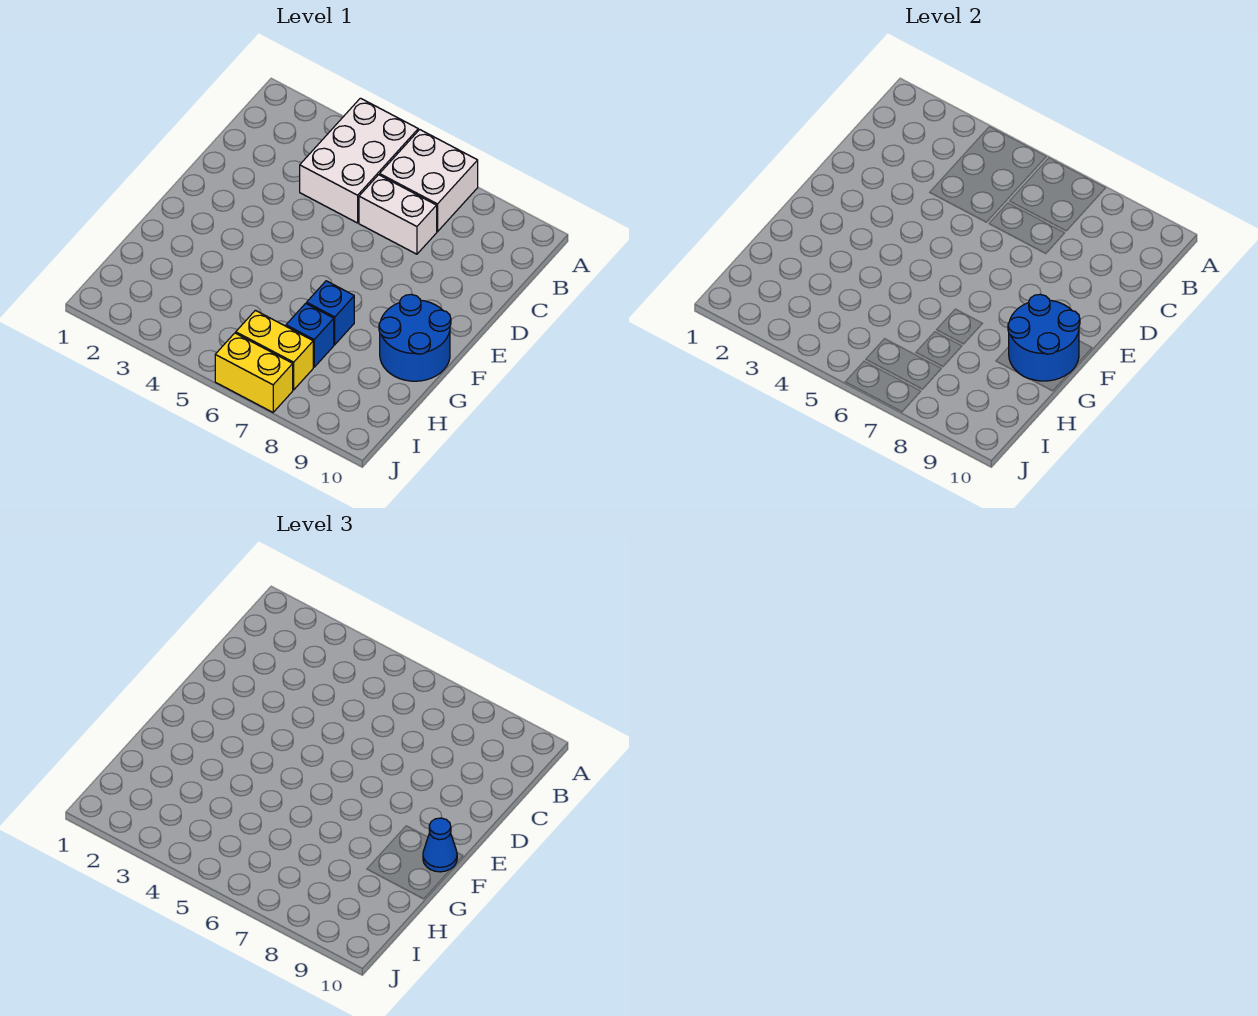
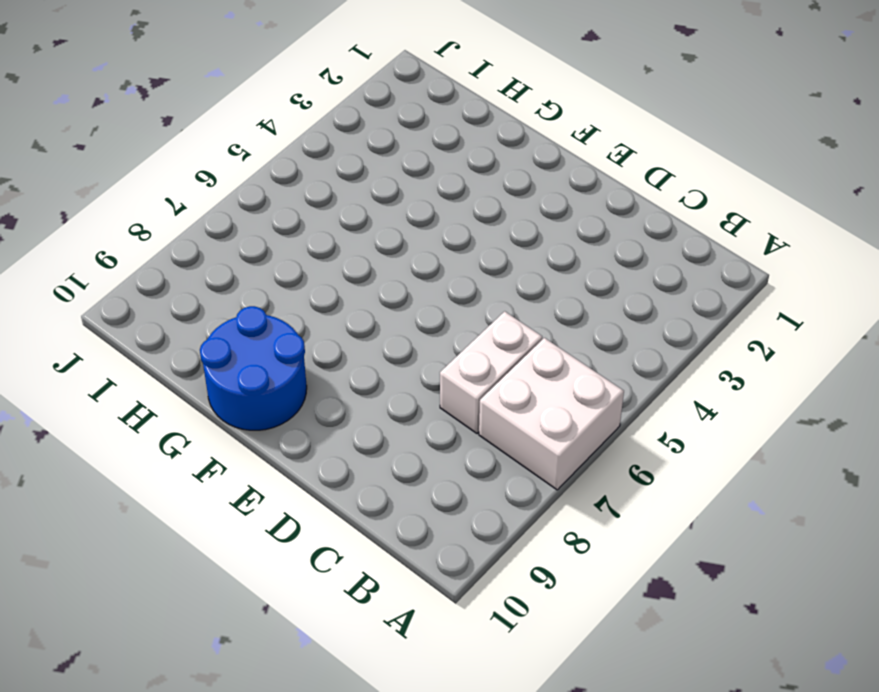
none -> white brick A4:C5 level 1
none -> blue brick G7 level 1

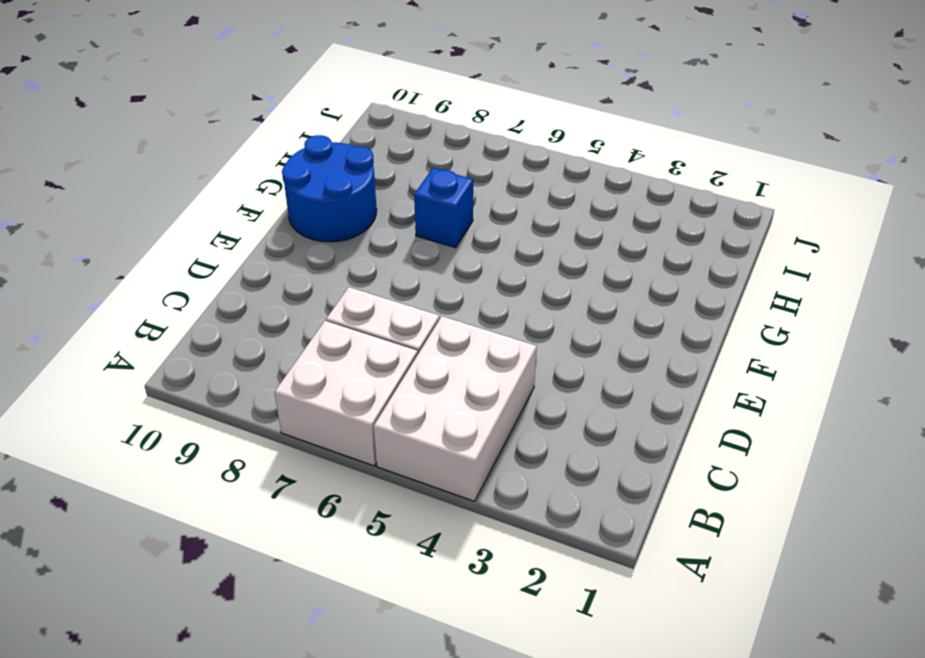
none -> blue brick H7 level 1
none -> yellow brick I6:I7 level 1

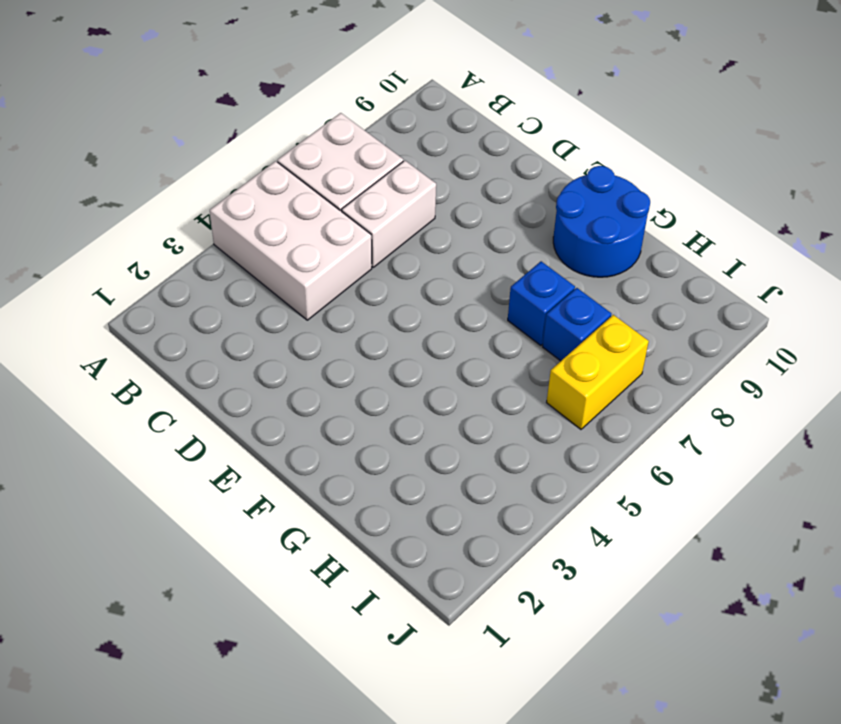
none -> yellow brick J6:J7 level 1
none -> blue round brick F9:G10 level 2

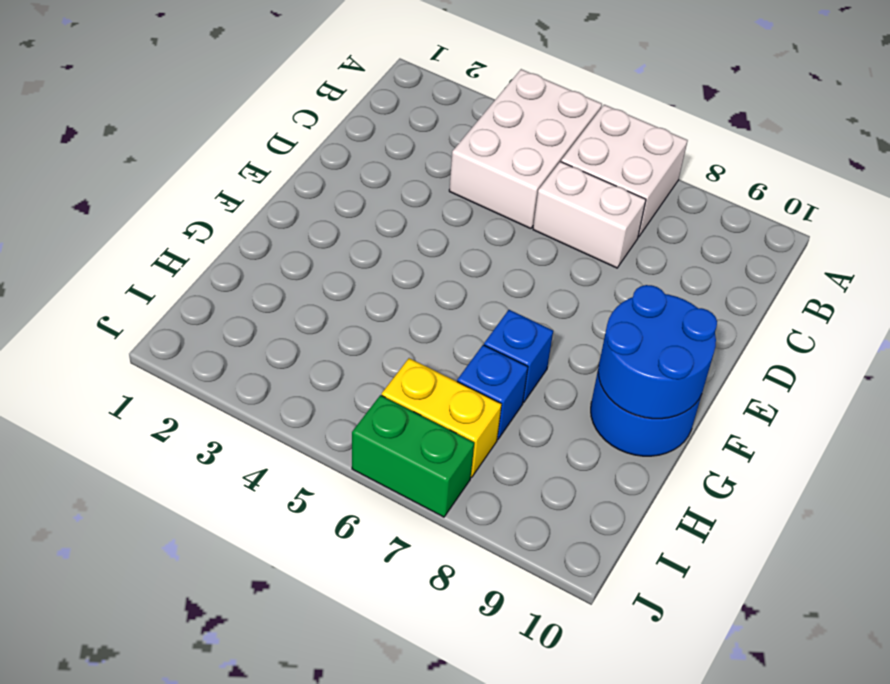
green brick J6:J7 level 1 -> yellow brick J6:J7 level 1
none -> blue cone F10 level 3

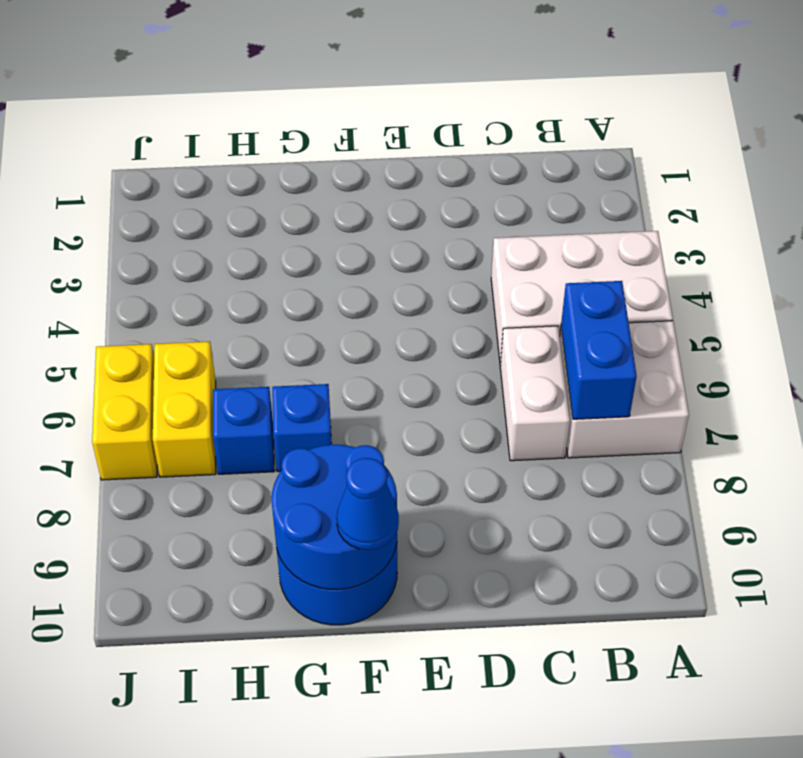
blue brick B6:B7 level 2 -> none

